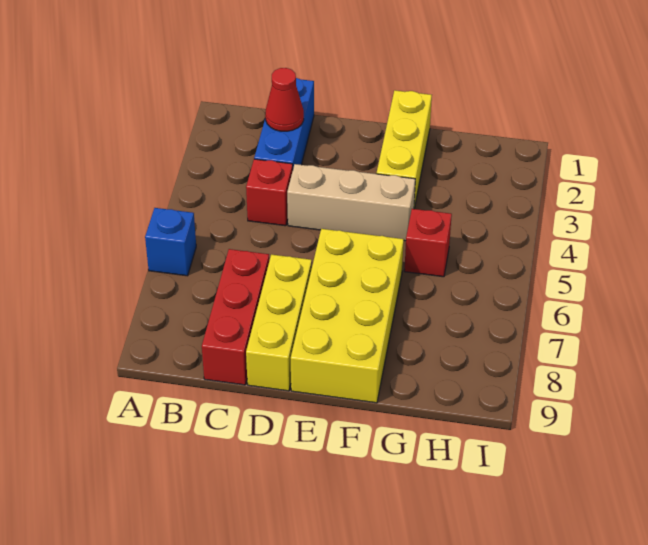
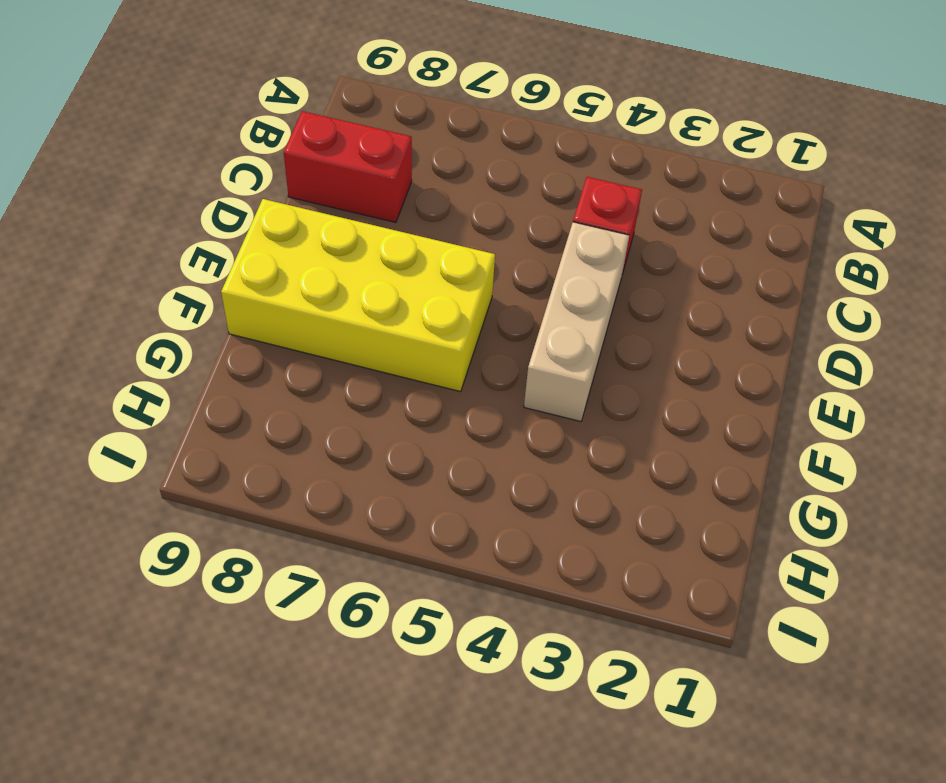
red brick C8:C9 level 1 -> red brick C7:C9 level 1
none -> blue brick A6 level 1
none -> blue brick C1:C3 level 1

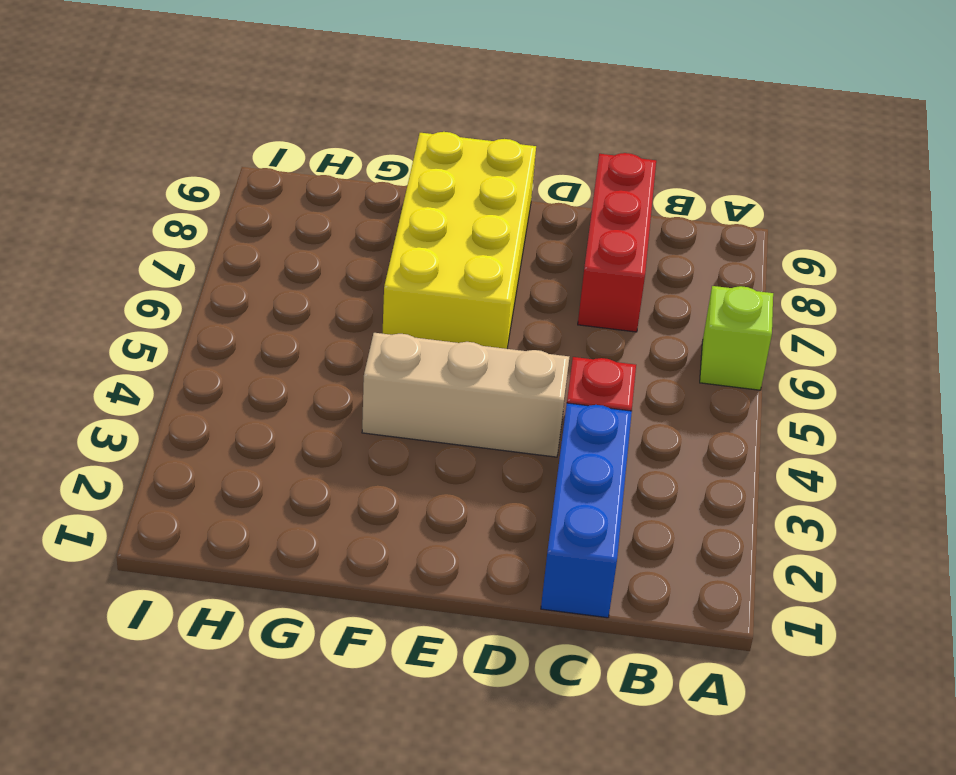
lime brick A6 level 1 -> blue brick A6 level 1
none -> yellow brick D7:D9 level 1
none -> yellow brick F1:F3 level 1

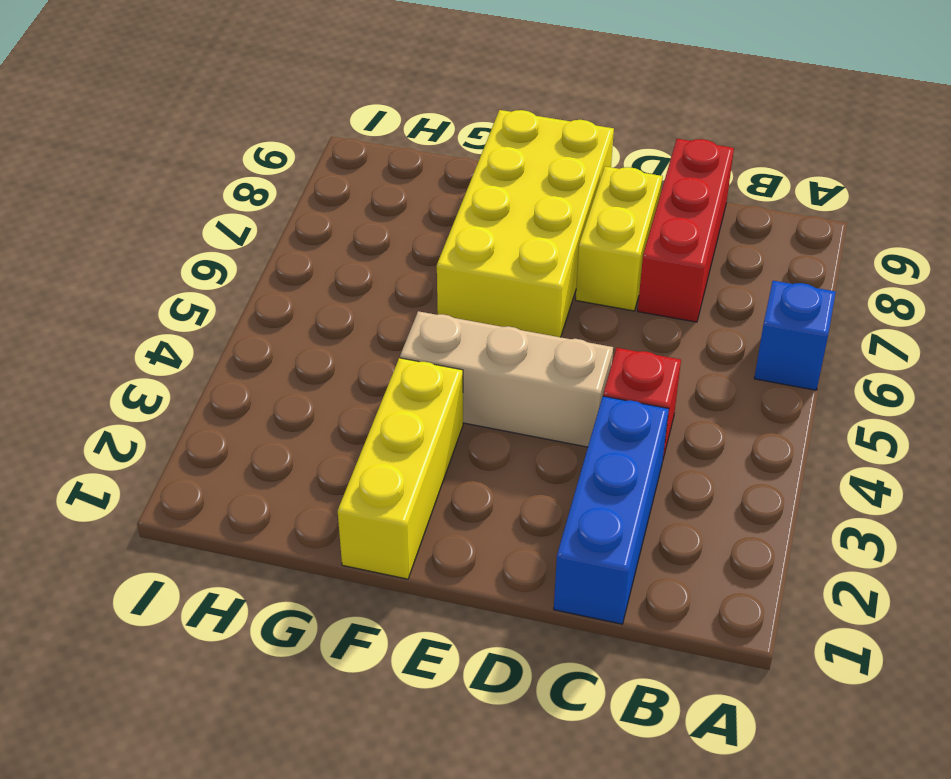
yellow brick D7:D8 level 1 -> yellow brick D7:D9 level 1
none -> red brick G5 level 1
none -> red cone C2 level 2

